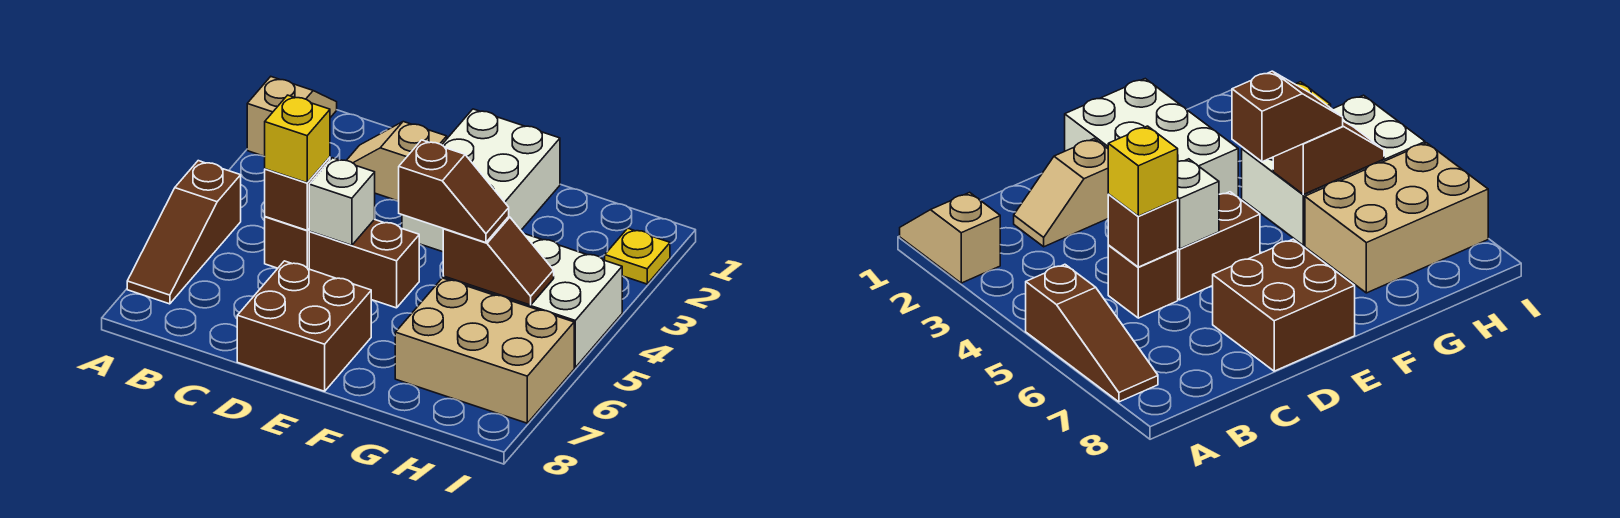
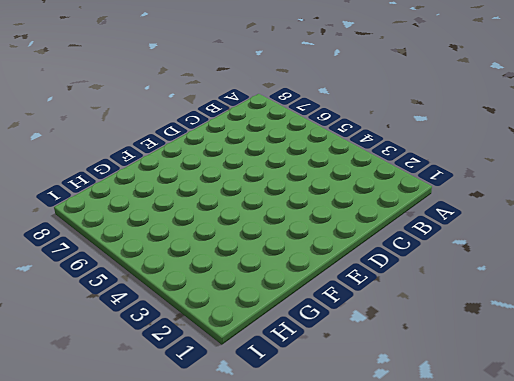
none -> tan slope A1:A2 level 1 top 2
none -> brown slope A5:A7 level 1 top 5
none -> tan slope C2:D2 level 1 top D

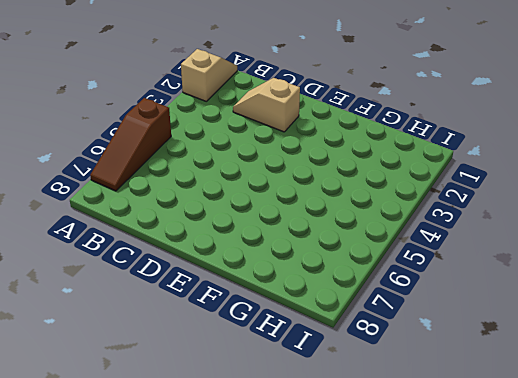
none -> brown brick C5 level 1
none -> brown brick D5:E5 level 1
none -> brown brick D7:E8 level 1

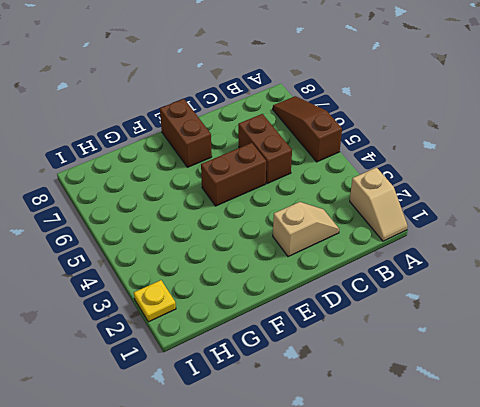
brown brick C5:C6 level 1 -> brown brick C5 level 1
brown brick E7:E8 level 1 -> brown brick D7:E8 level 1
none -> white brick E1:F3 level 1
none -> white brick G4:I5 level 1
none -> tan brick G6:I7 level 1

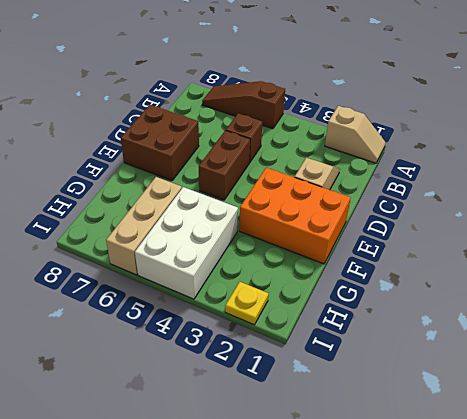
orange brick E1:F3 level 1 -> white brick E1:F3 level 1
tan brick G6:I6 level 1 -> tan brick G6:I7 level 1
none -> brown brick C5 level 2
none -> white brick D5 level 2
none -> brown slope G5:H5 level 2 top G

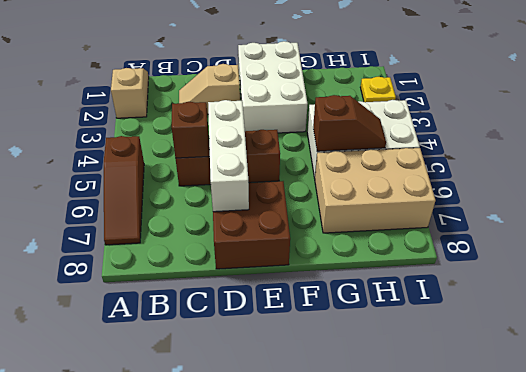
white brick D5:D7 level 2 -> white brick D5 level 2
none -> yellow brick C5 level 3
none -> brown slope F5:G5 level 3 top F

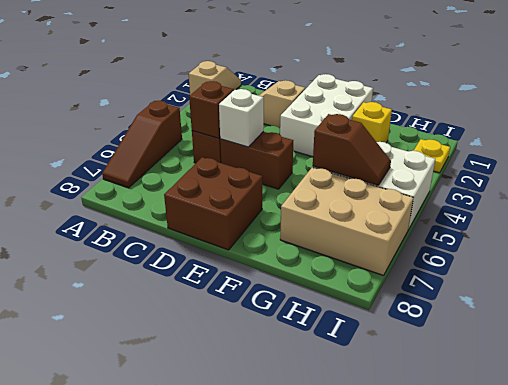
yellow brick G2 level 1 -> yellow brick C5 level 3
none -> brown slope F5:G5 level 3 top F

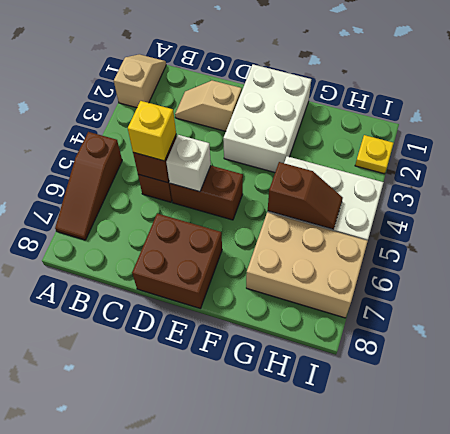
none -> brown slope F5:G5 level 3 top F

